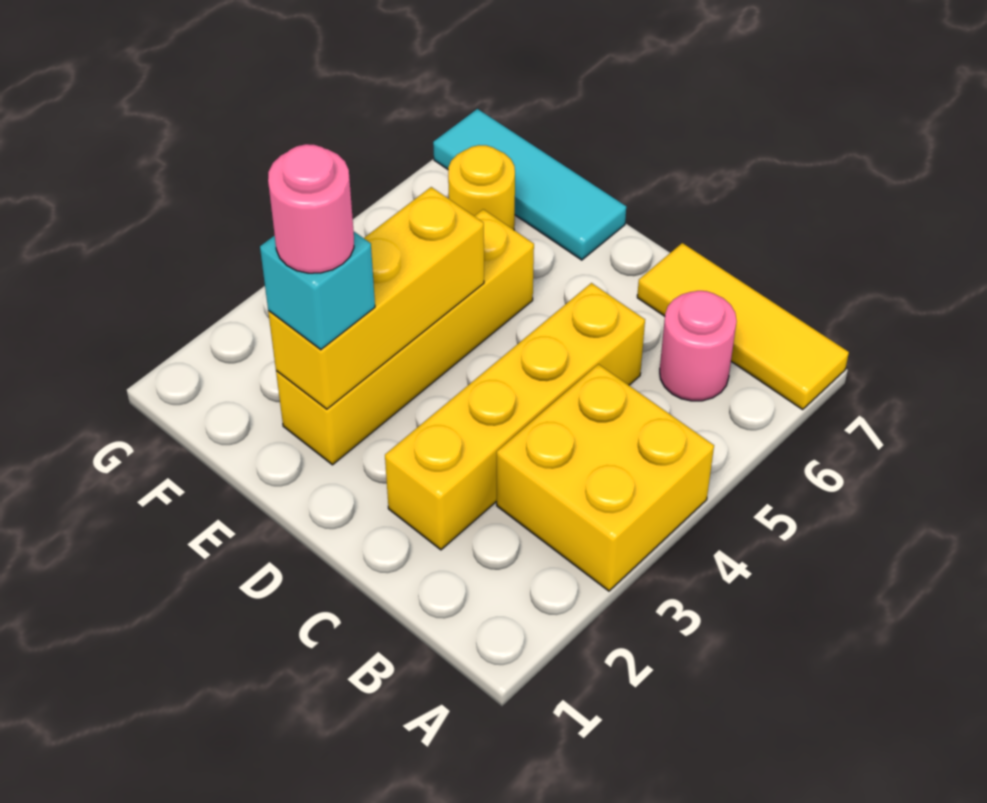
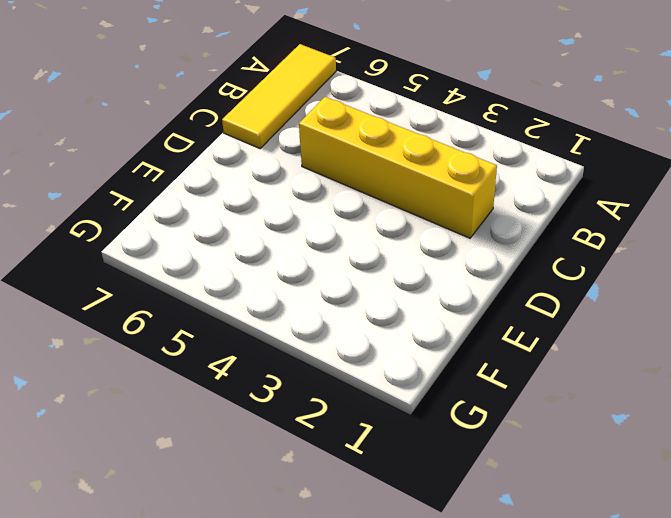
none -> yellow brick A3:B4 level 1
none -> pink round brick B6 level 1

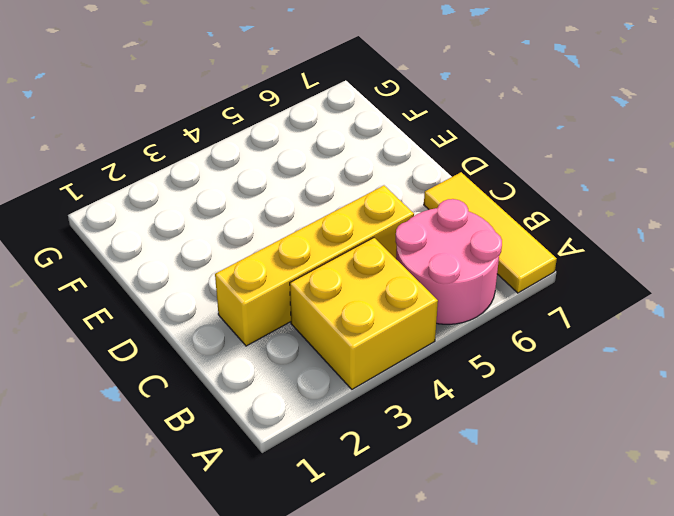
pink round brick A5:B6 level 1 -> pink round brick B6 level 1
none -> yellow brick E2:E5 level 1
none -> cyan tile E7:G7 level 1

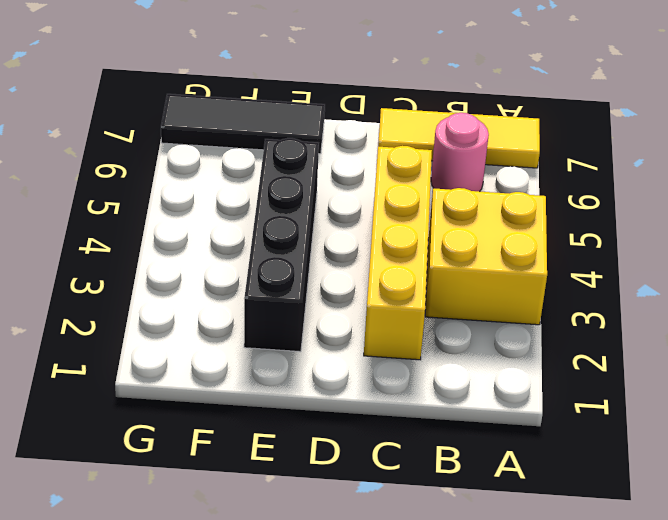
black brick E2:E5 level 1 -> yellow brick E2:E5 level 1
black tile E7:G7 level 1 -> cyan tile E7:G7 level 1
none -> yellow round brick F6 level 1
none -> yellow brick E2:E4 level 2

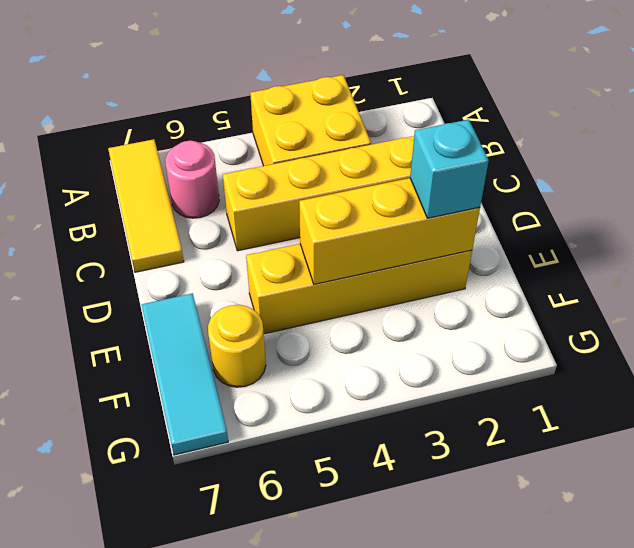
none -> pink round brick E2 level 4

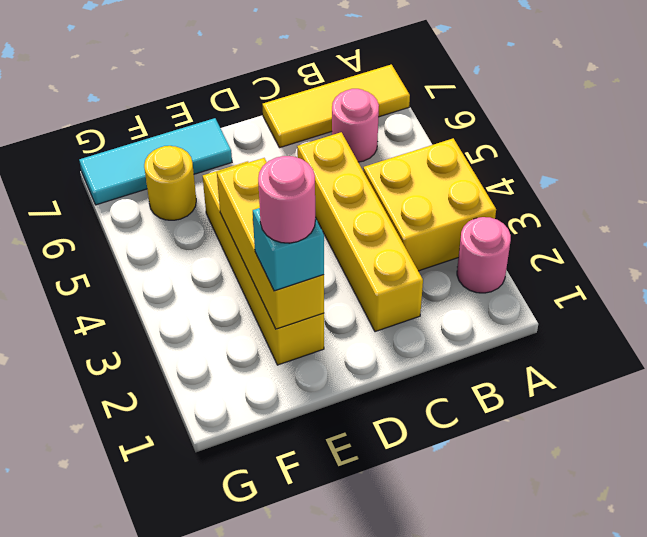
pink round brick A2 level 1 -> none

